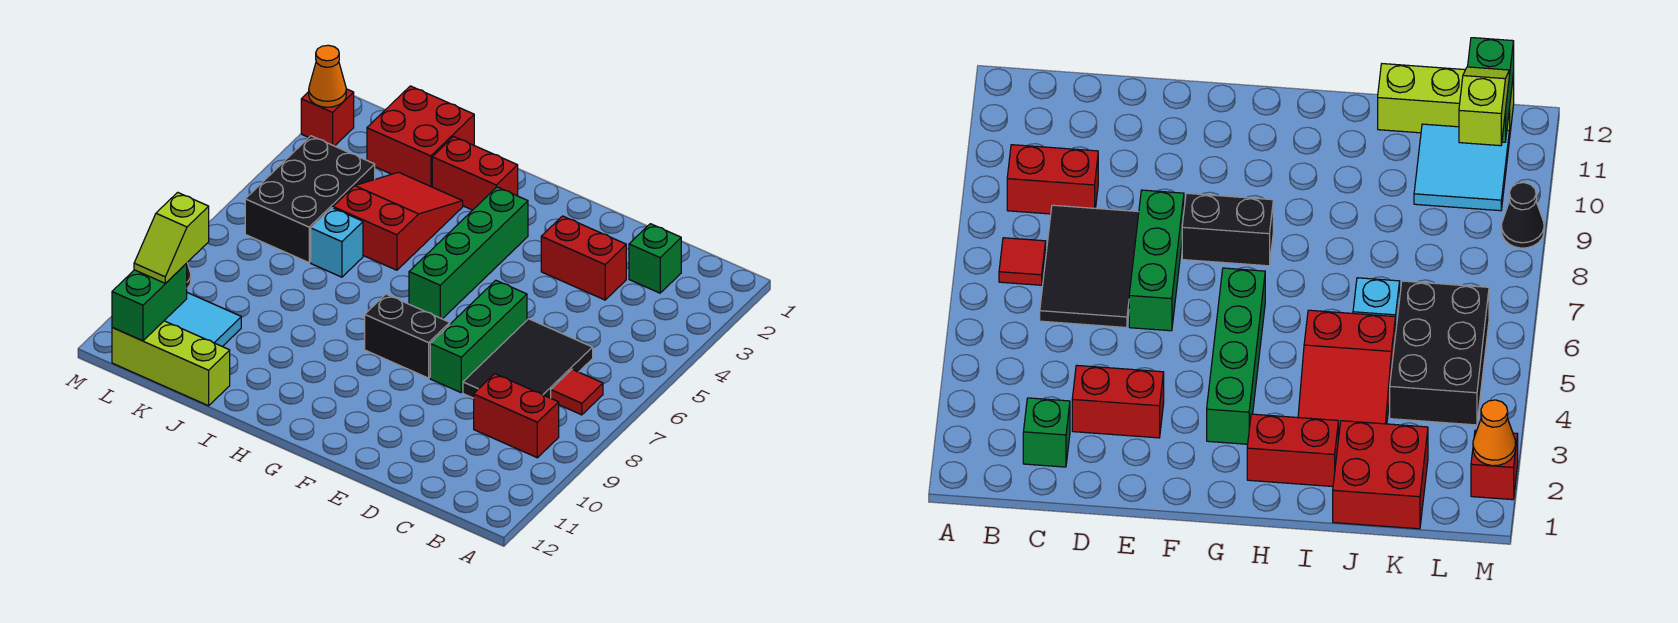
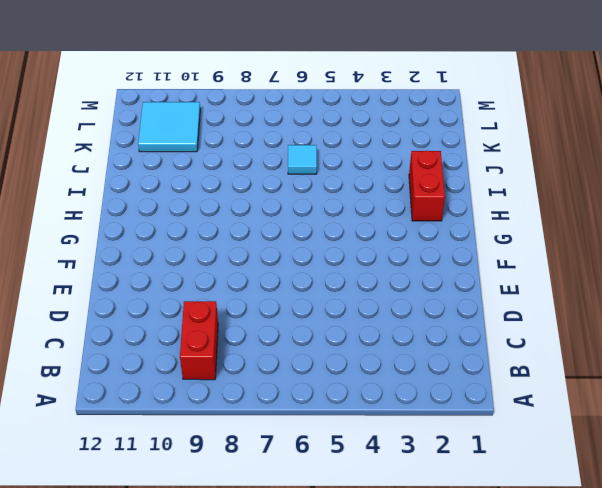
cyan tile J6 level 1 -> cyan brick J6 level 1
none -> red tile B7 level 1
none -> green brick C2 level 1
none -> black tile C6:D8 level 1

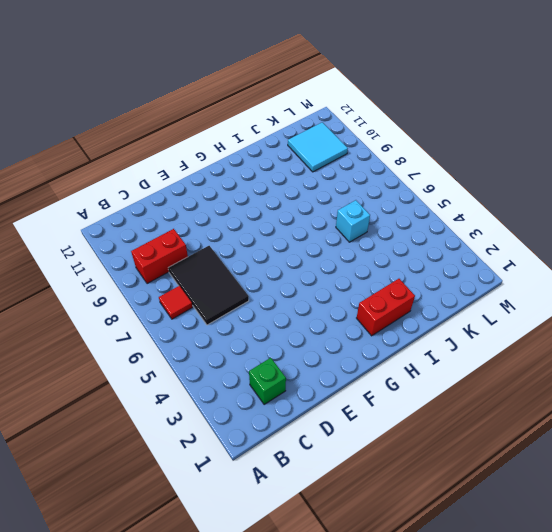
none -> red brick D3:E3 level 1
none -> green brick E6:E8 level 1
none -> black brick F8:G8 level 1

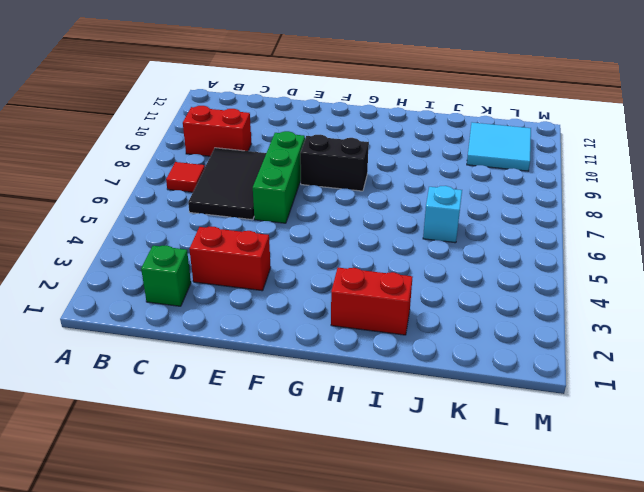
none -> green brick G3:G6 level 1
none -> red slope I3:J5 level 1 top 5
none -> red brick J1:K2 level 1

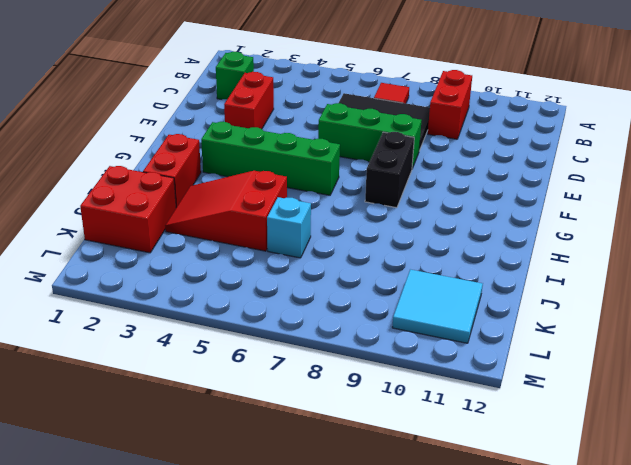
none -> lime brick J12:L12 level 1
none -> black brick K4:L6 level 1
none -> red brick M2 level 1

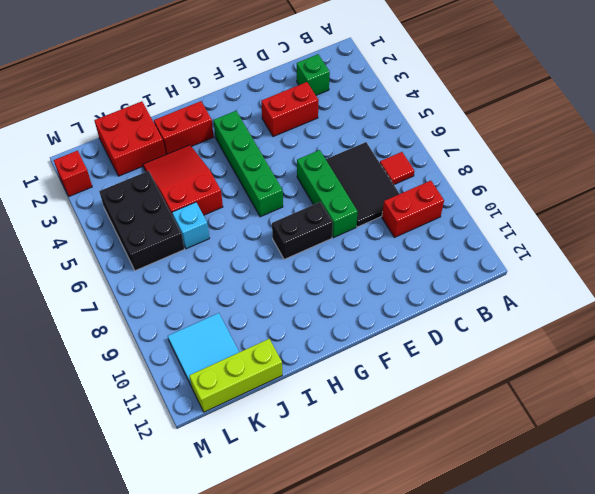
none -> black cone M9 level 1
none -> green brick L11:L12 level 2
none -> orange cone M2 level 2

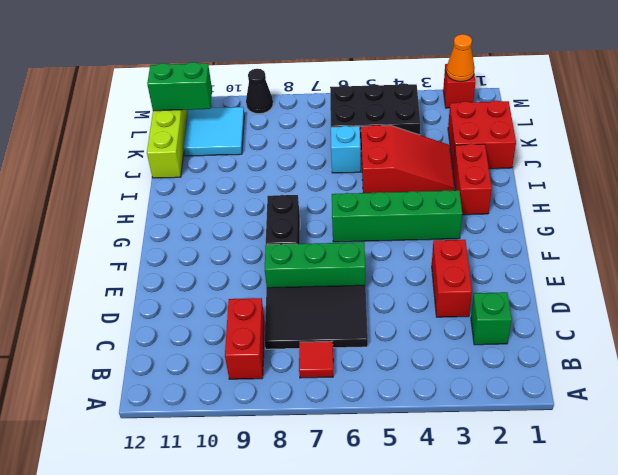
none -> lime slope L10:L11 level 3 top 10

